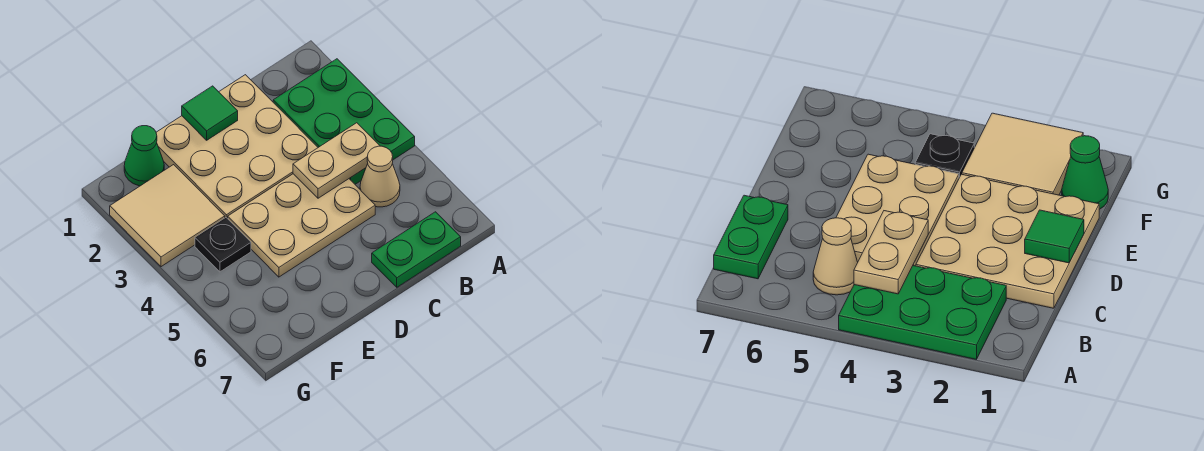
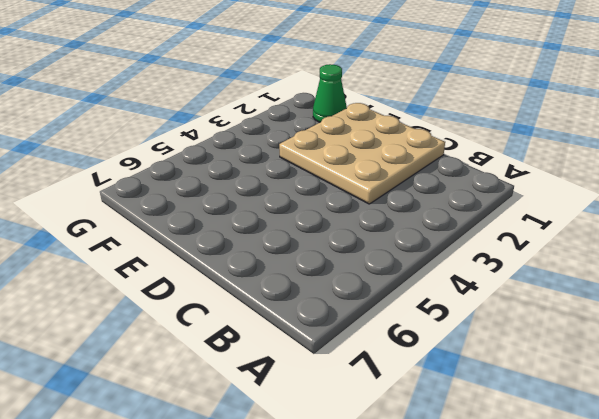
none -> green plate A2:B4 level 1
none -> tan cone B5 level 1

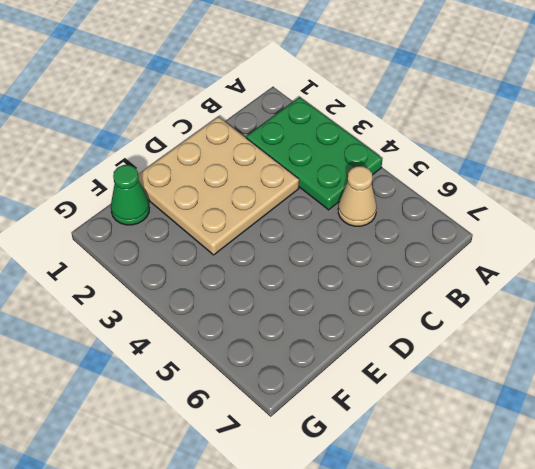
none -> green plate B7:C7 level 1
none -> tan plate C4:E5 level 1

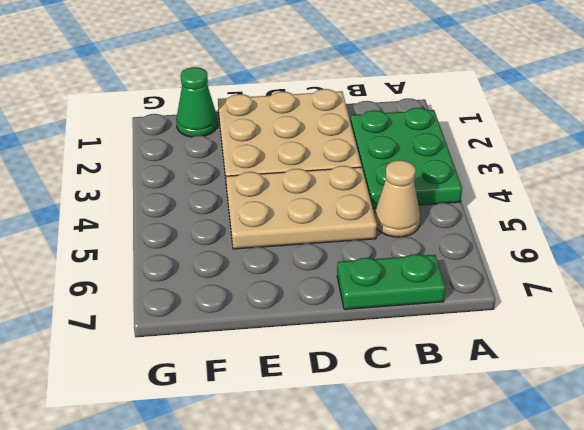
none -> tan tile F2:G3 level 1
none -> black plate F4 level 1

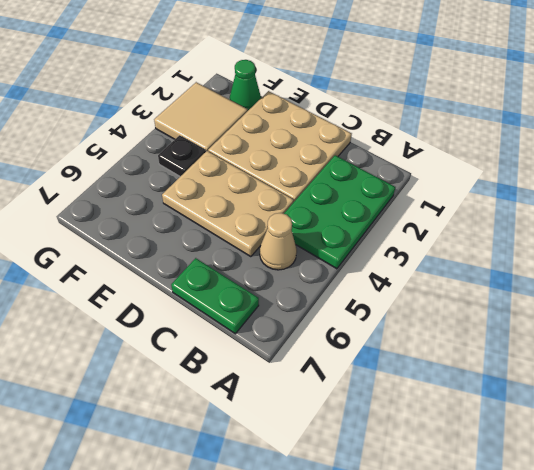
none -> tan plate B4:C4 level 2
none -> green tile D1 level 2

